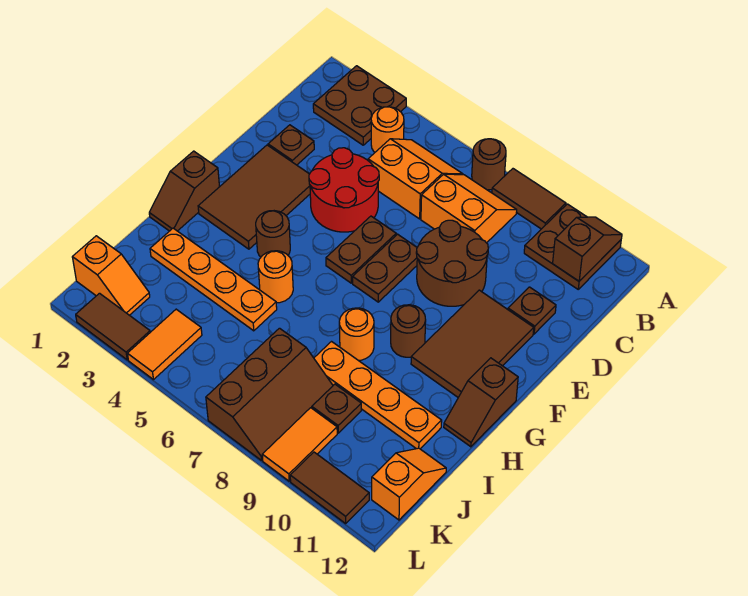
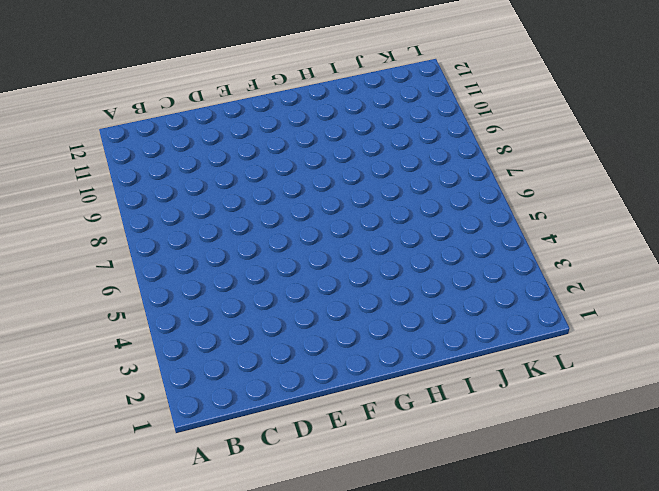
none -> brown plate A2:B3 level 1
none -> brown round brick A7 level 1
none -> brown tile A8:A9 level 1
none -> brown plate A10:B11 level 1

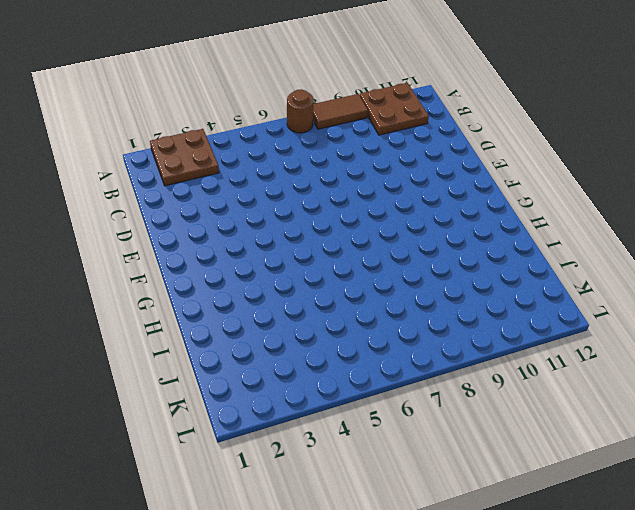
none -> orange round brick B4 level 1
none -> orange slope B5:C6 level 1 top C
none -> orange slope B7:C8 level 1 top C
none -> brown plate D2 level 1

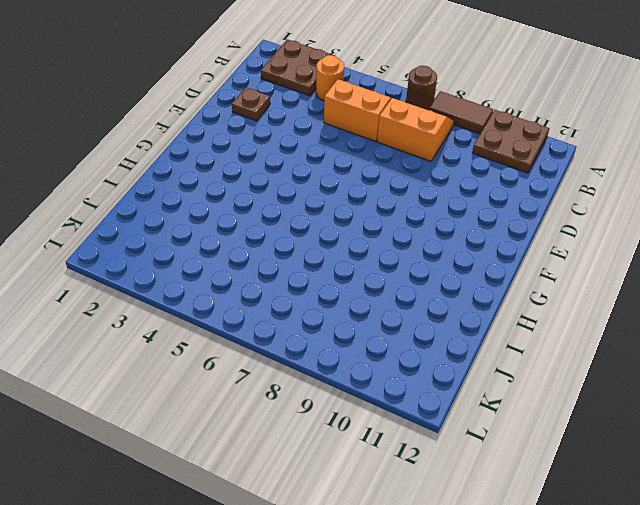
none -> red round brick D4:E5 level 1
none -> brown round brick D8:E9 level 1
none -> brown plate D11 level 1
none -> brown tile E2:G3 level 1

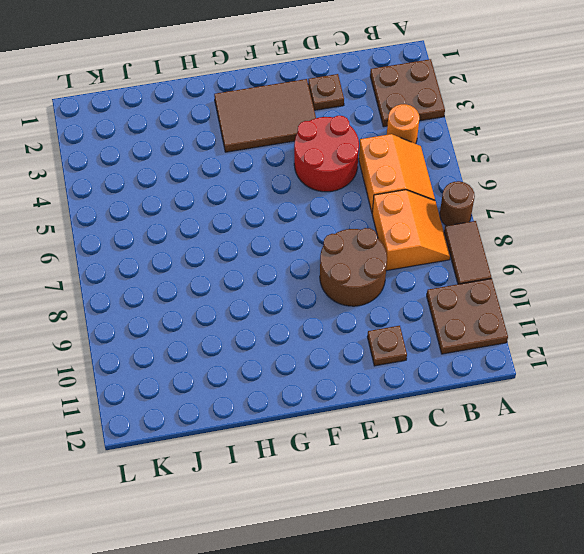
none -> brown plate E6:F6 level 1
none -> brown plate E7:F7 level 1
none -> brown tile E10:G11 level 1
none -> brown slope G1:H1 level 1 top G

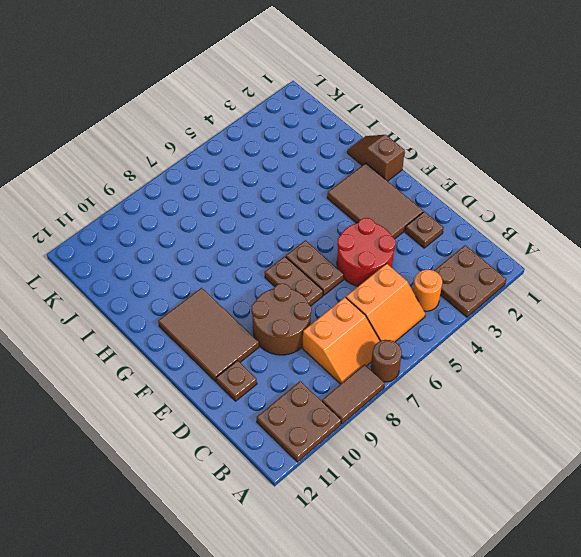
none -> brown round brick G4 level 1
none -> brown round brick G9 level 1
none -> brown slope G12:H12 level 1 top G
none -> orange round brick H5 level 1

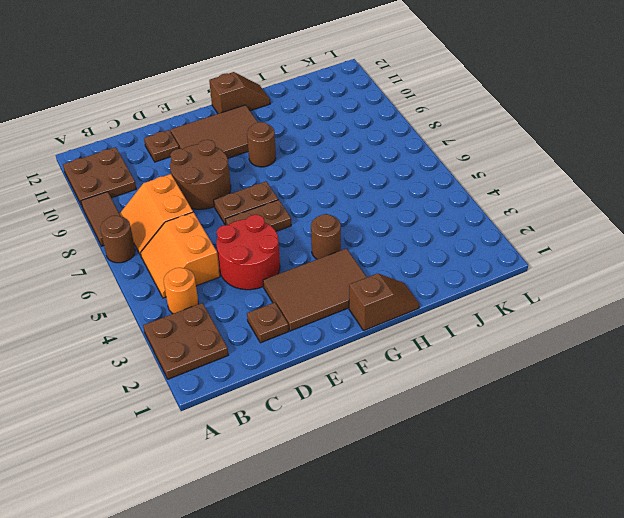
none -> orange round brick H5 level 1
none -> orange round brick H8 level 1
none -> orange plate I2:I5 level 1
none -> orange plate I8:I11 level 1

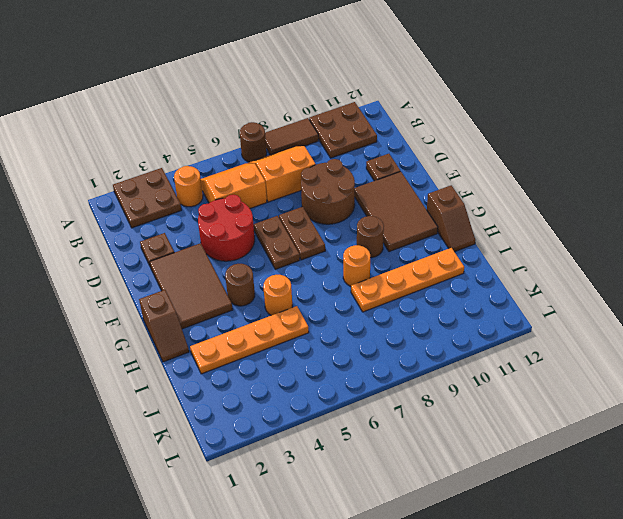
none -> brown slope J7:L8 level 1 top 7
none -> brown plate J9 level 1
none -> orange slope J12:K12 level 1 top K
none -> orange slope K1:K2 level 1 top 1

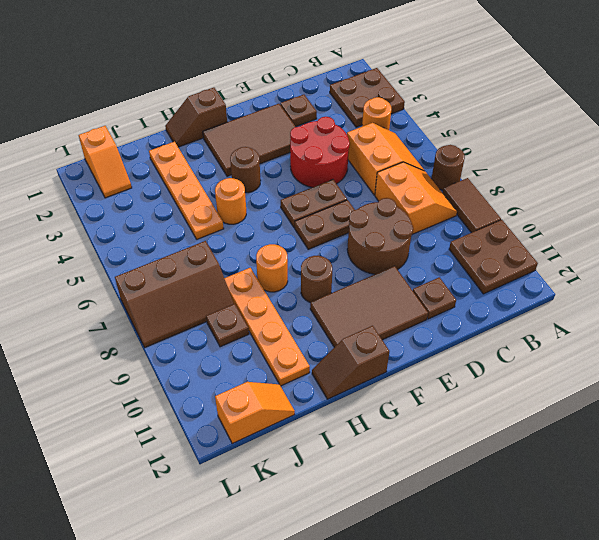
none -> orange tile K4:L4 level 1
none -> orange tile K9:L9 level 1
none -> brown tile L2:L3 level 1
none -> brown tile L10:L11 level 1

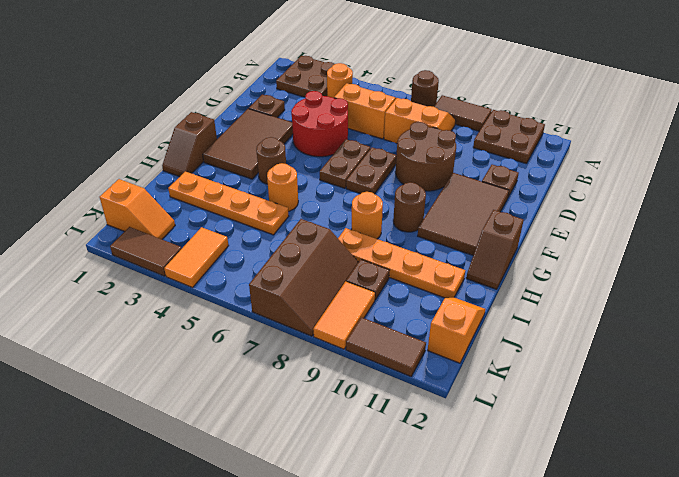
none -> brown slope A11:B11 level 2 top B

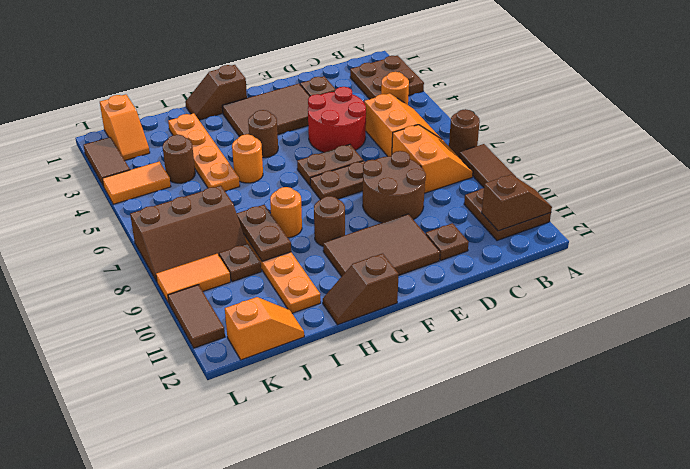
brown plate I8:I9 level 2 -> none
brown round brick J4 level 1 -> none

